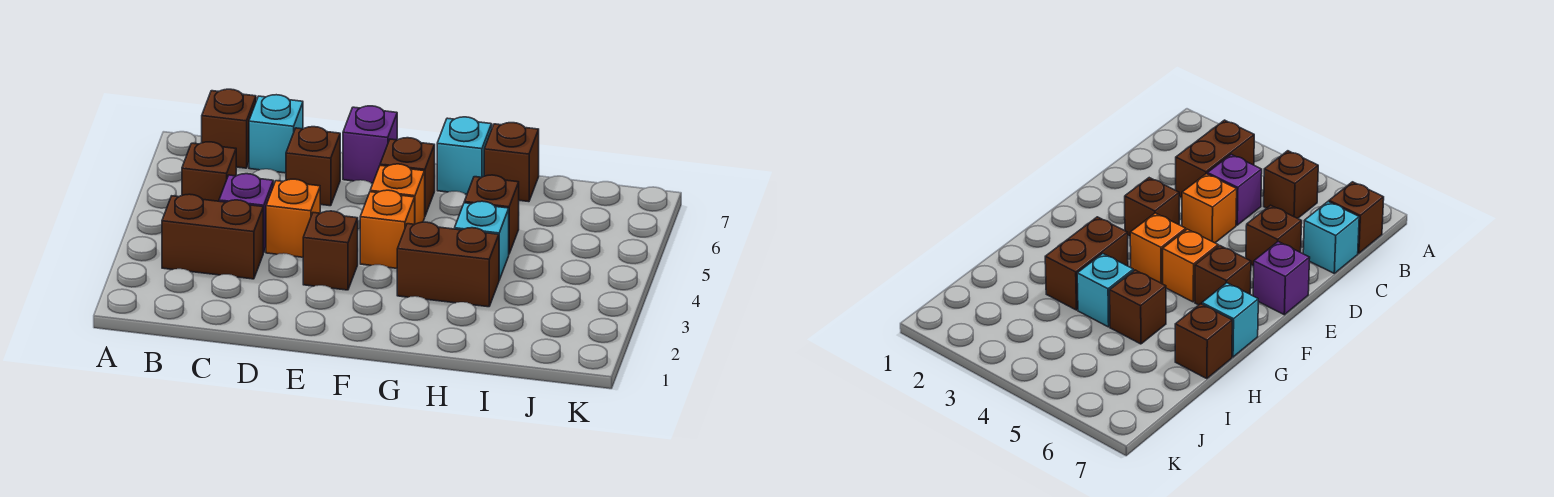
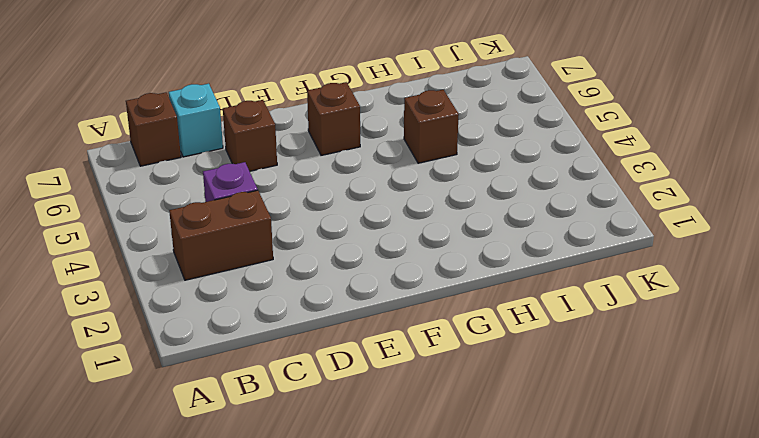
none -> brown brick B5 level 1
none -> orange brick D4 level 1
none -> brown brick E3 level 1

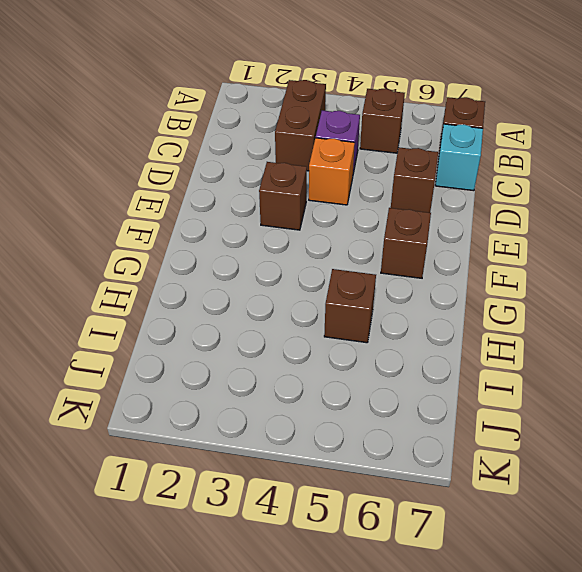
none -> purple brick E7 level 1
none -> orange brick F4 level 1
none -> orange brick F5 level 1

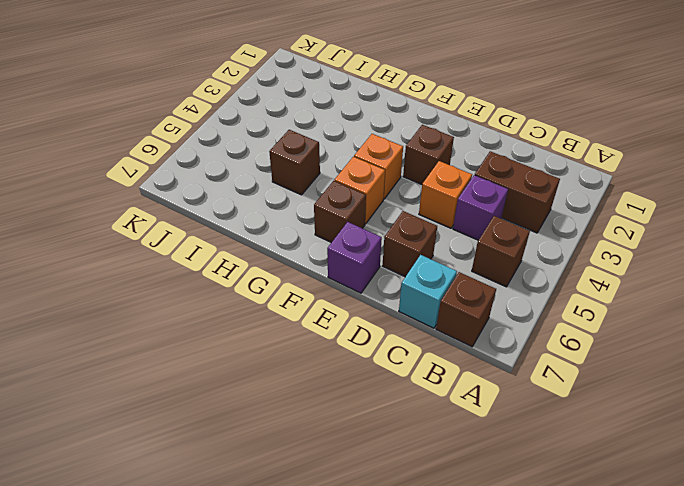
none -> brown brick G3:H3 level 1
none -> cyan brick G7 level 1
none -> cyan brick H4 level 1

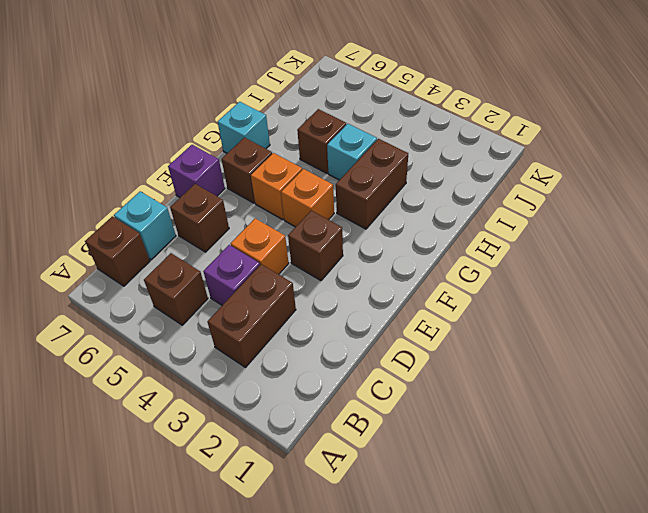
none -> brown brick H7 level 1

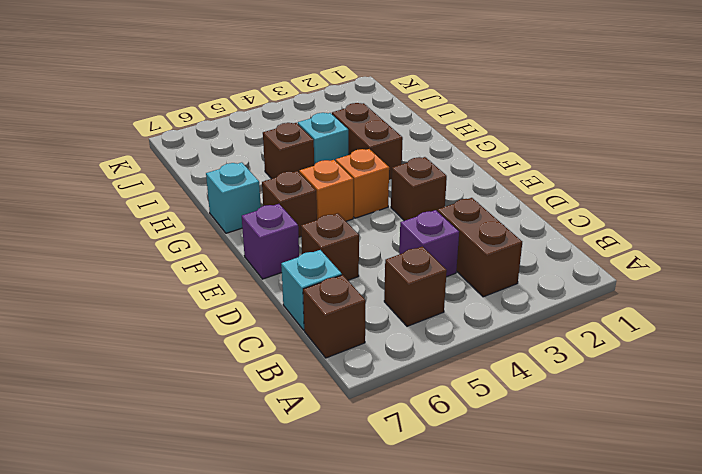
none -> orange brick D4 level 1
none -> brown brick H7 level 1

